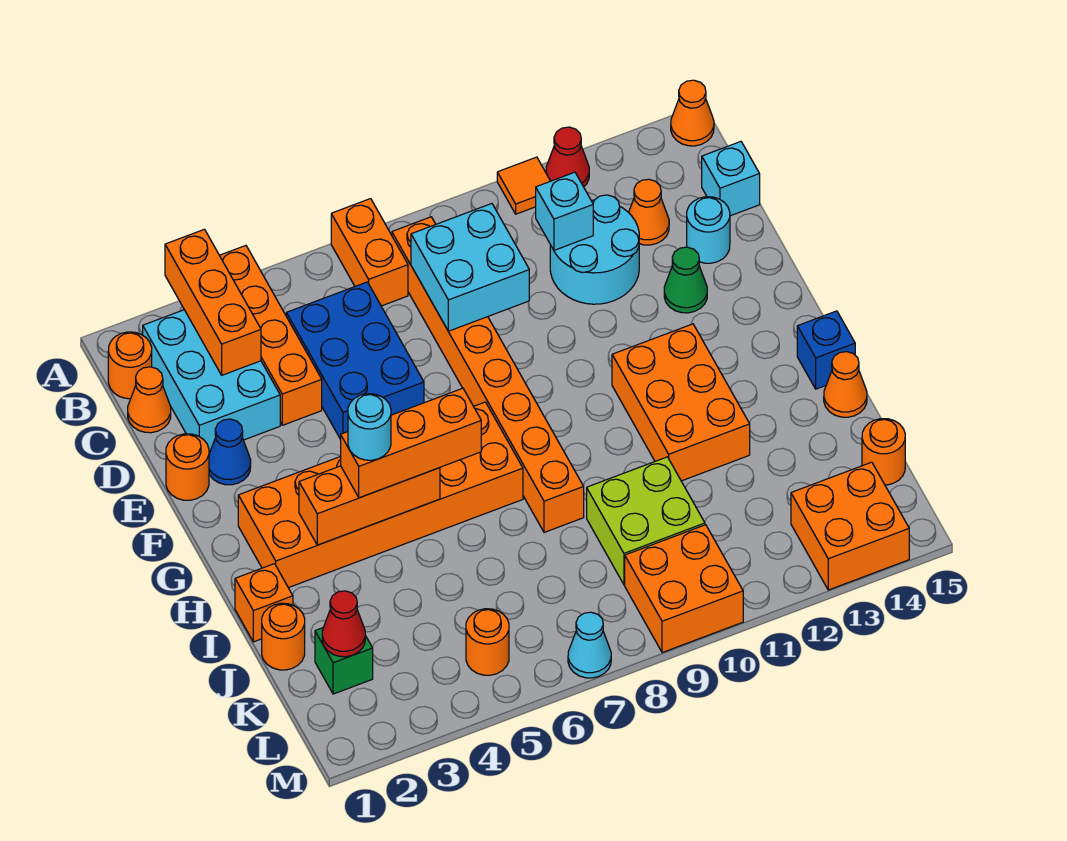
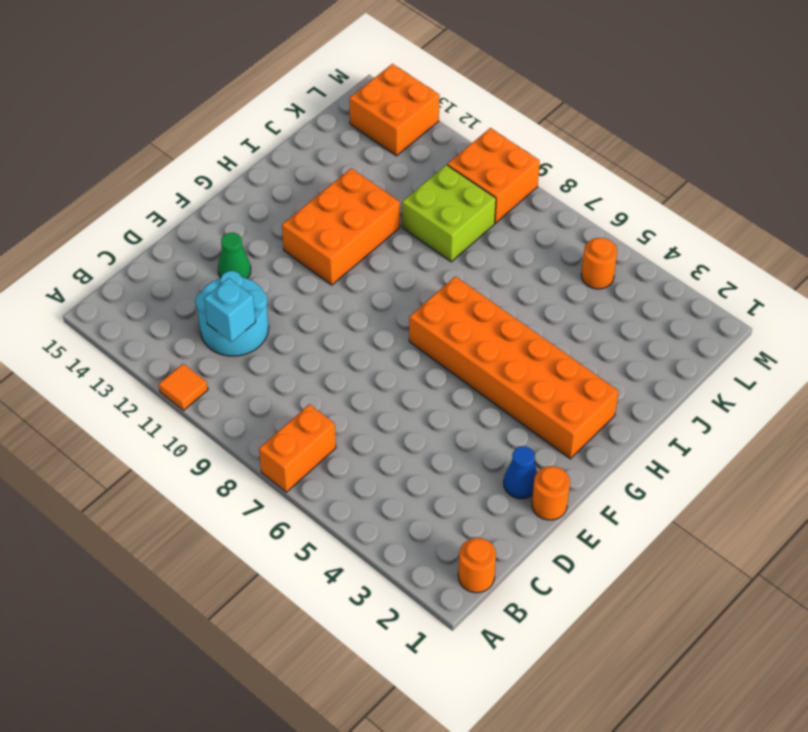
none -> orange brick A4:D4 level 1
none -> red cone A12 level 1
none -> orange cone A15 level 1
none -> cyan brick B2:D3 level 1

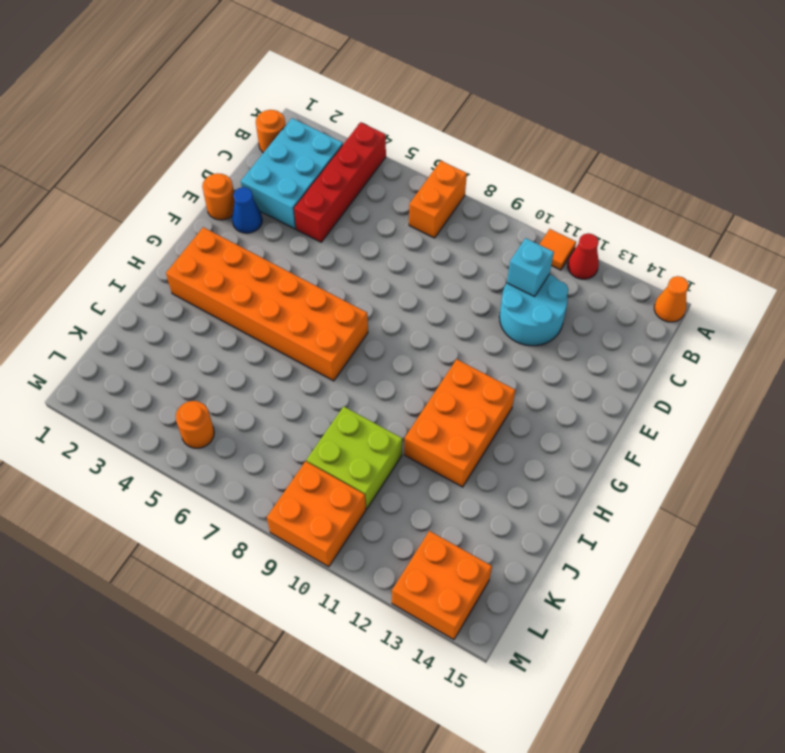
red brick A4:D4 level 1 -> orange brick A4:D4 level 1
none -> orange brick B8:I8 level 1
none -> orange cone C1 level 1
none -> blue brick C5:E6 level 1
none -> orange cone C13 level 1

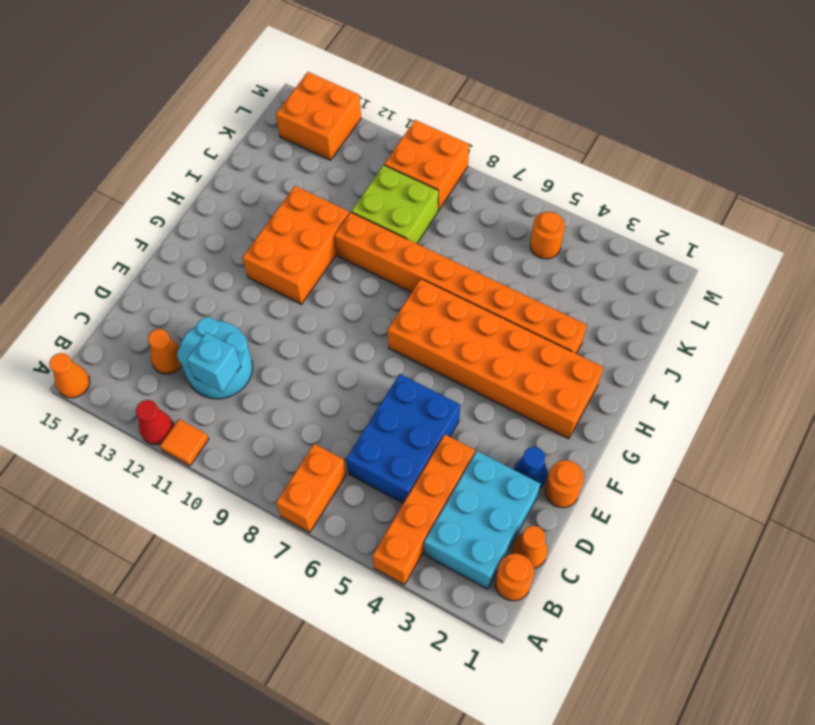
orange brick I3:I10 level 1 -> orange brick B8:I8 level 1
none -> cyan brick C15 level 1
none -> cyan round brick D14 level 1
none -> green cone E13 level 1
none -> blue brick H15 level 1

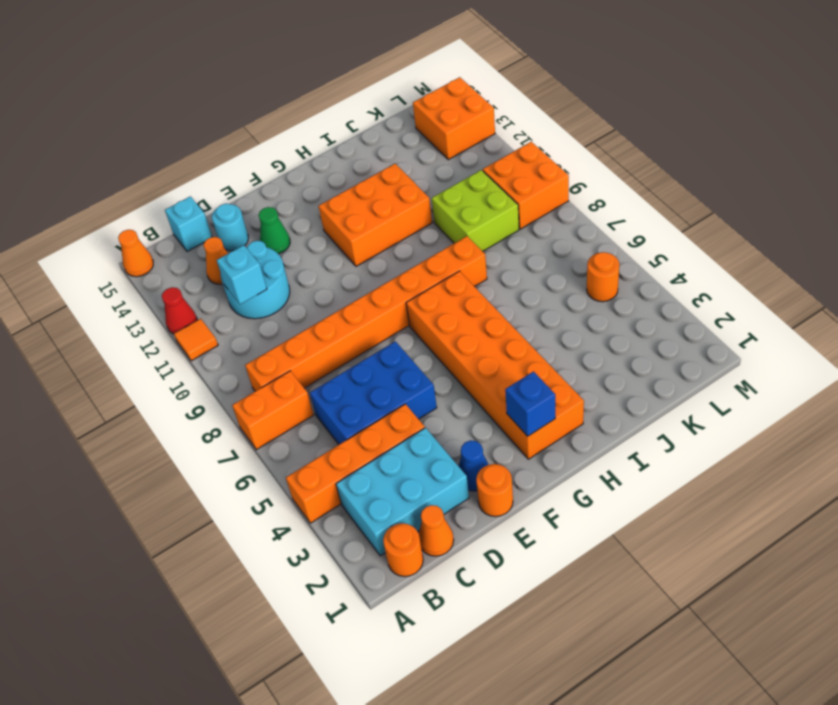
blue brick G2 level 2 -> blue brick H15 level 1
none -> orange brick I1 level 1
none -> orange cone I15 level 1
none -> orange round brick J1 level 1
none -> green brick K2 level 1

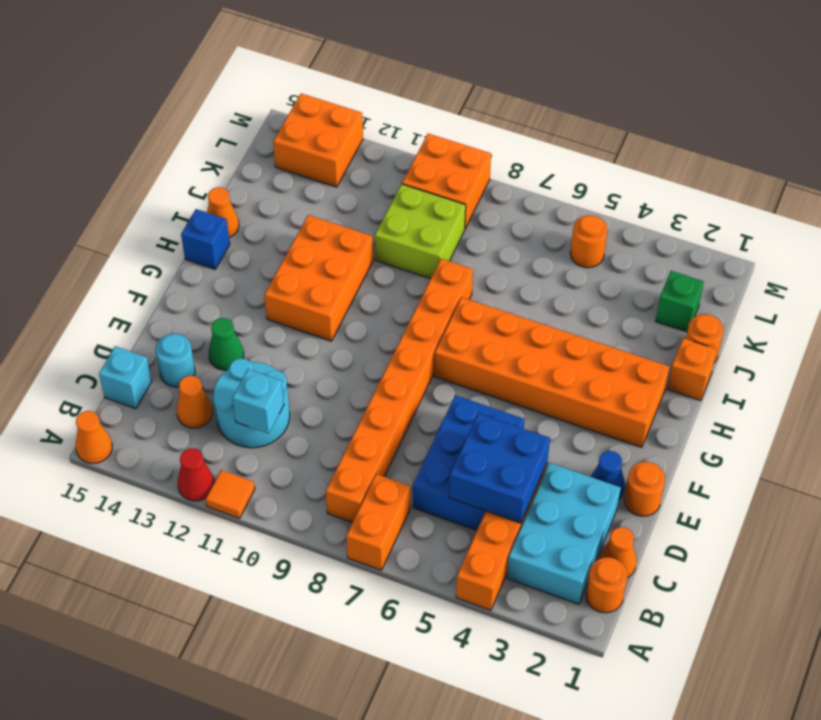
blue brick C4:D5 level 2 -> none
none -> orange round brick K15 level 1
none -> cyan cone M7 level 1
none -> orange brick A3:C3 level 2
none -> cyan brick C8:D9 level 2

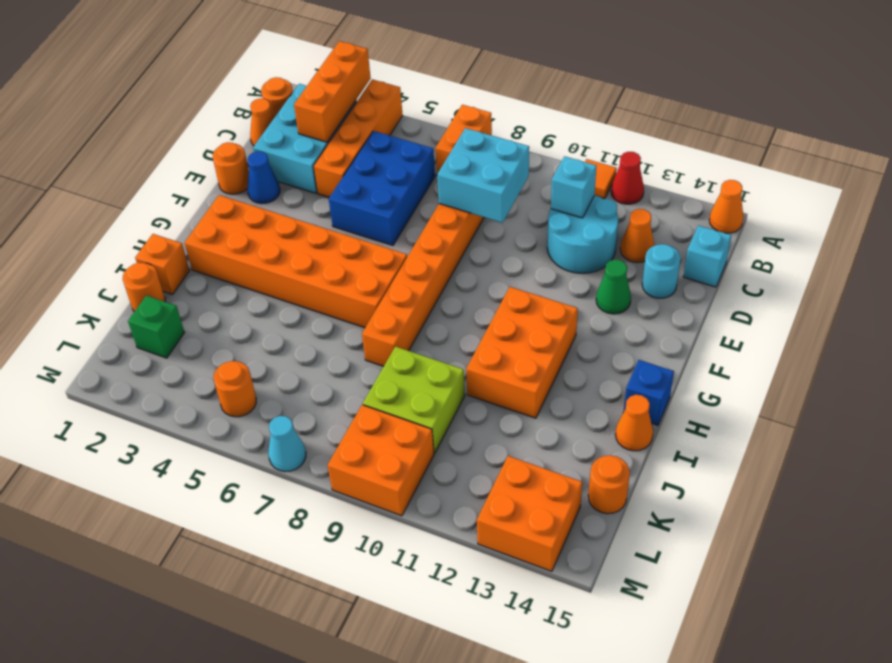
none -> orange brick H3:H5 level 2
none -> red cone K2 level 2
none -> orange brick H4:H6 level 3
none -> cyan round brick H4 level 4

